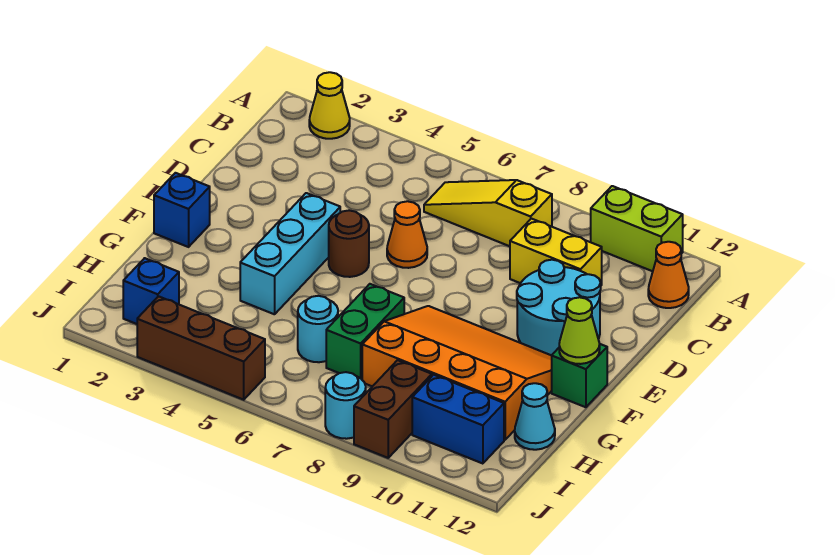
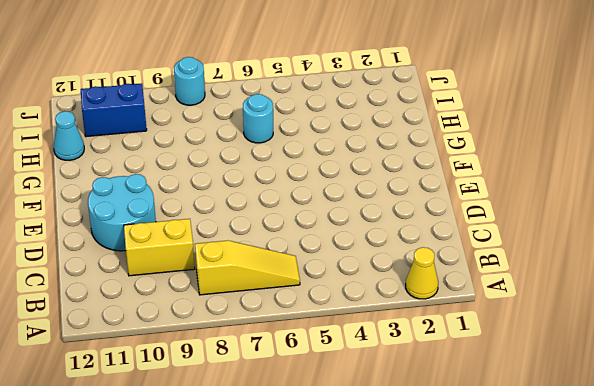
none -> lime brick A10:A11 level 1
none -> orange cone B12 level 1
none -> orange cone D6 level 1

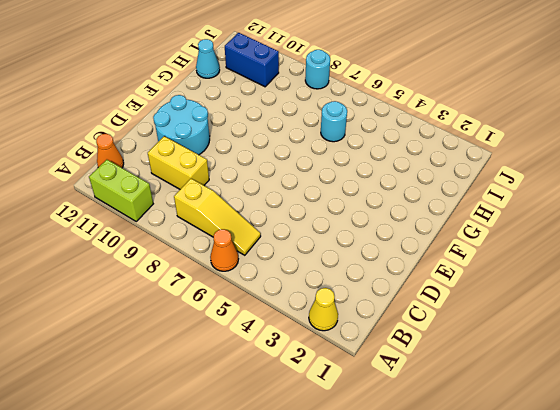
orange cone A6 level 1 -> orange cone D6 level 1
none -> cyan brick E4:G4 level 1
none -> brown round brick E5 level 1
none -> blue brick F1 level 1

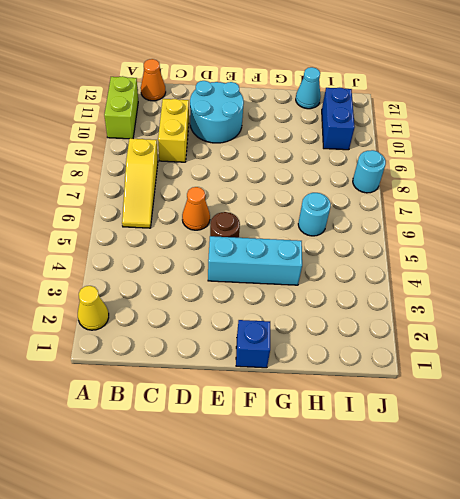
none -> orange slope F8:H11 level 1 top H
none -> green brick F12 level 1
none -> green brick G7:H7 level 1

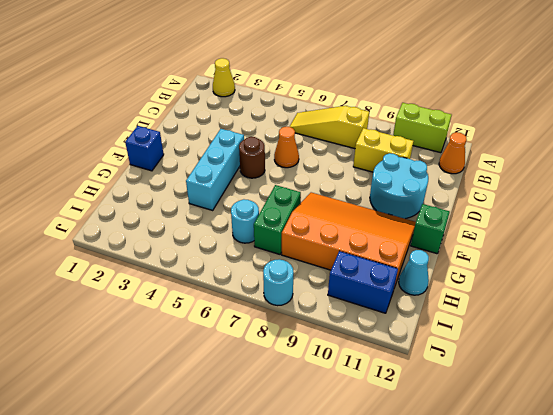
none -> blue brick I2 level 1
none -> brown brick I9:J9 level 1
none -> brown brick J3:J5 level 1

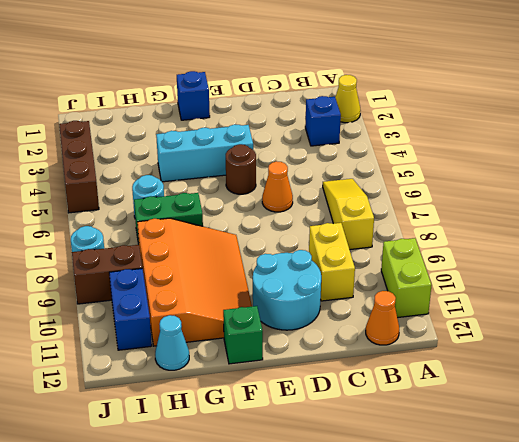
blue brick B3 level 1 -> blue brick I2 level 1
none -> lime cone F12 level 2

